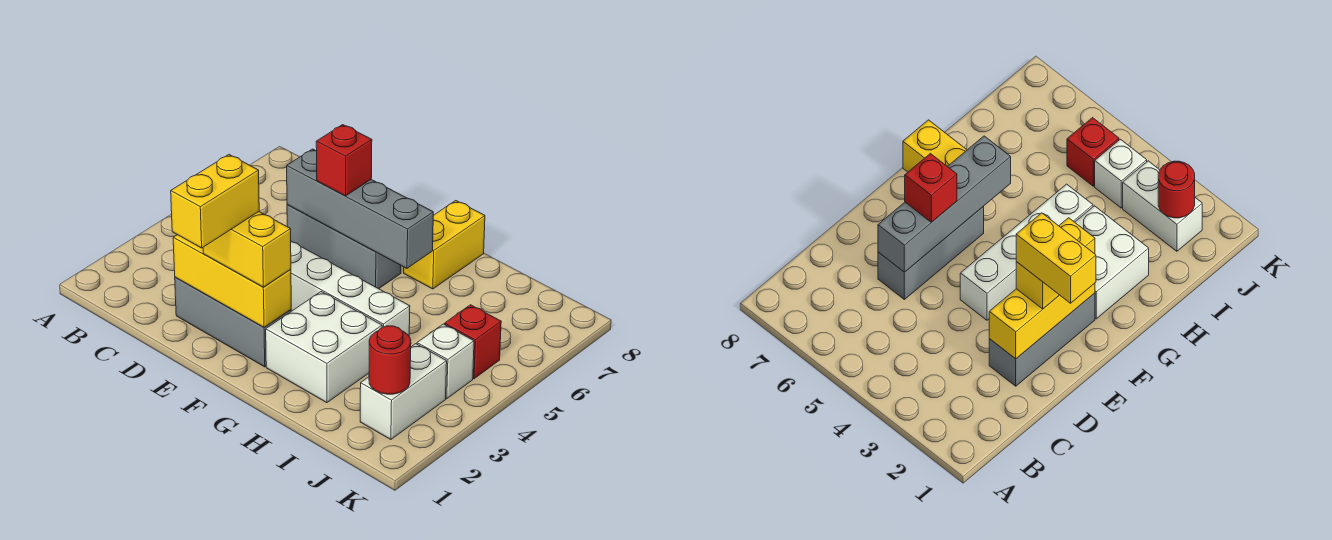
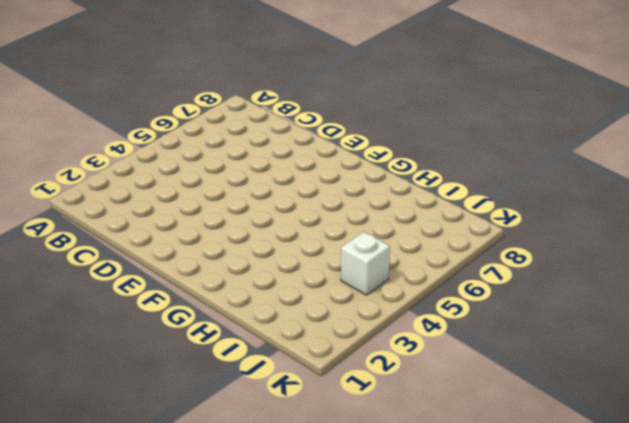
none -> grey brick D2:F2 level 1
none -> grey brick D6:F6 level 1
none -> white brick E4:H4 level 1

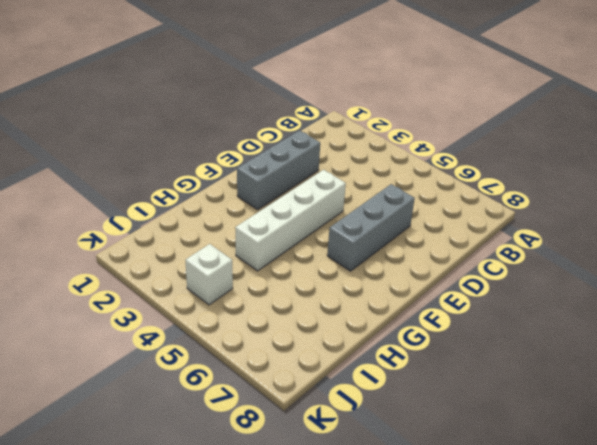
none -> white brick G2:H3 level 1
none -> yellow brick G7:G8 level 1
none -> white brick J2:J3 level 1

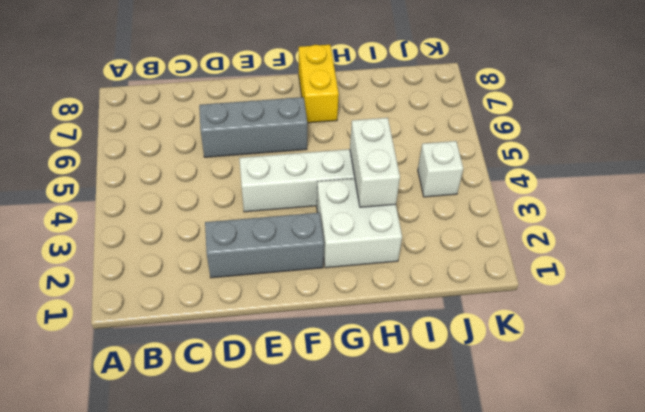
white brick H3:H4 level 2 -> white brick J2:J3 level 1
none -> red brick J5 level 1
none -> yellow brick D2:F2 level 2
none -> grey brick D6:G6 level 2

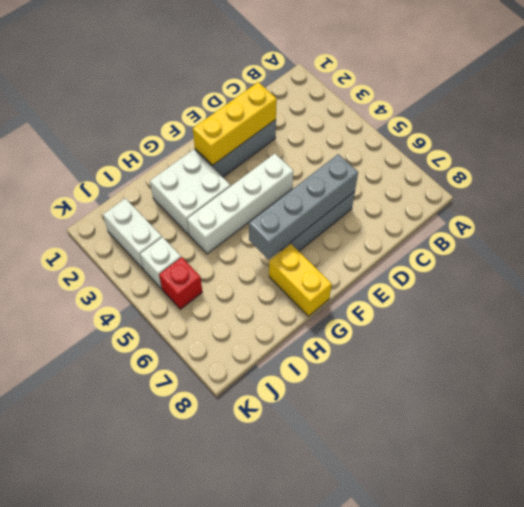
none -> red round brick J2 level 2
none -> yellow brick E2:F2 level 3
none -> red brick E6 level 3

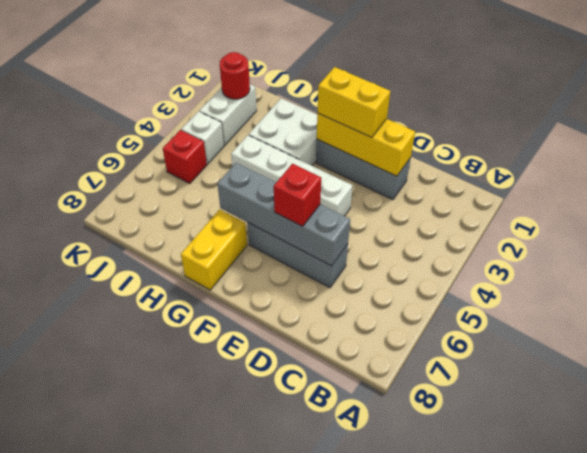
none -> yellow brick E1:E2 level 4

